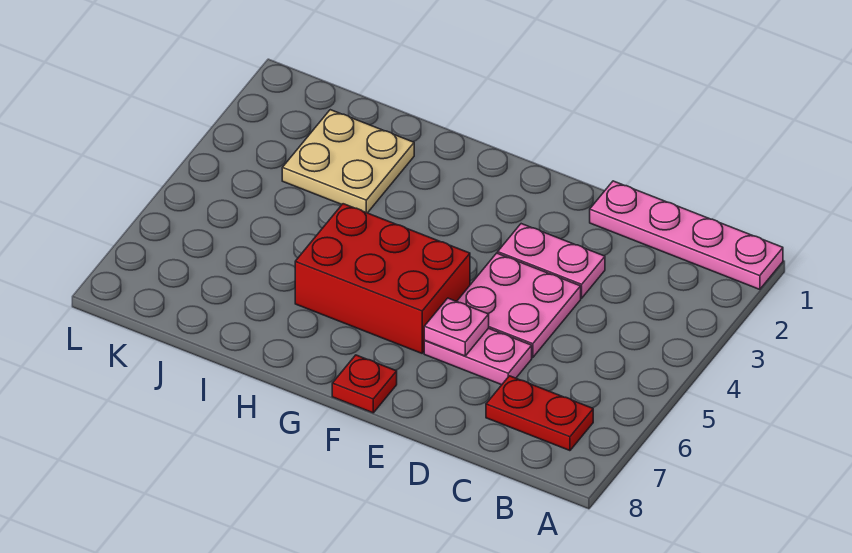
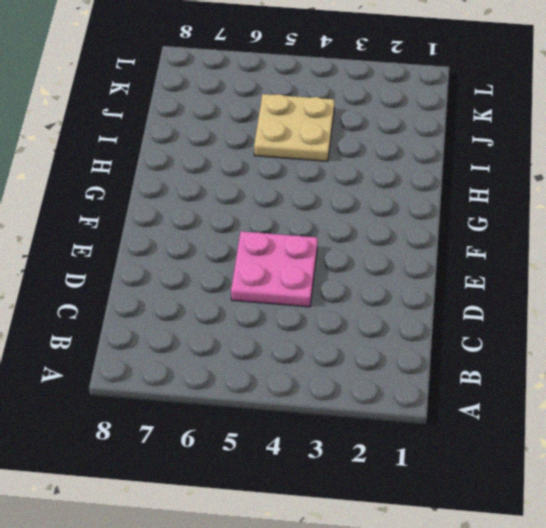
tan plate I4:J5 level 1 -> tan plate I2:J3 level 1
none -> pink plate A1:D1 level 1
none -> red plate B7:C7 level 1

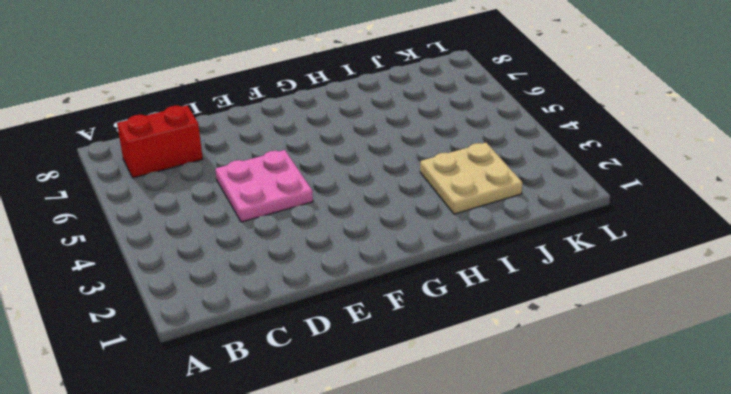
red brick B7:C7 level 1 -> red plate B7:C7 level 1
none -> pink plate A1:D1 level 1
none -> pink plate D3:E3 level 1

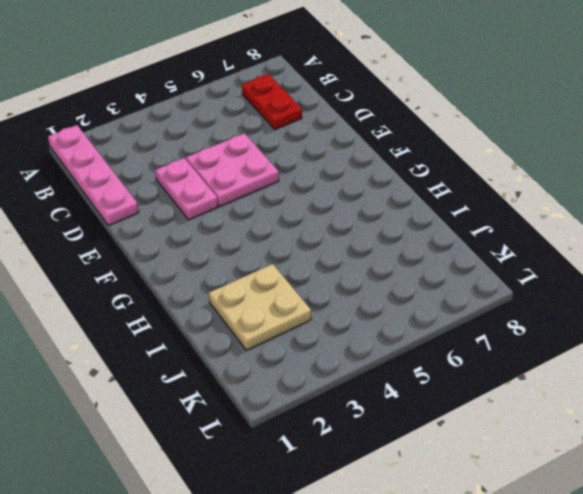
none -> pink plate D6:E6 level 1
none -> red brick F5:H6 level 1

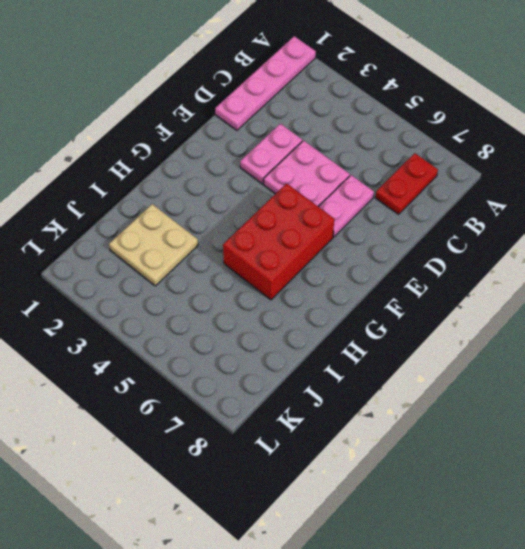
none -> red plate F8 level 1
none -> pink plate E6 level 2

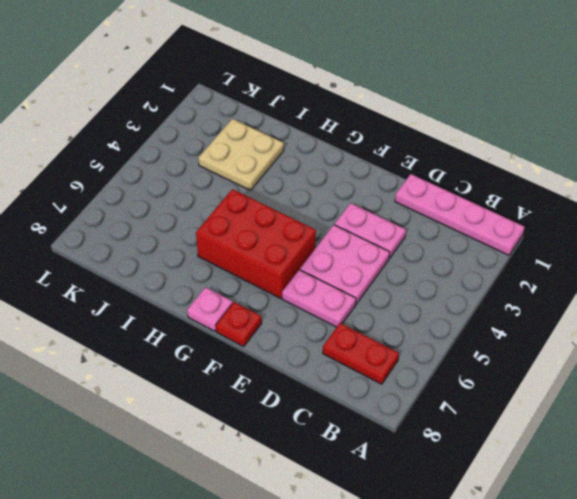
pink plate G8 level 1 -> pink plate E6 level 2

